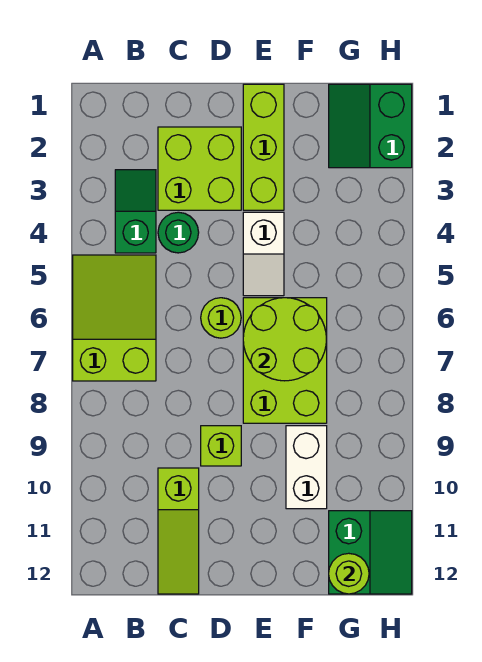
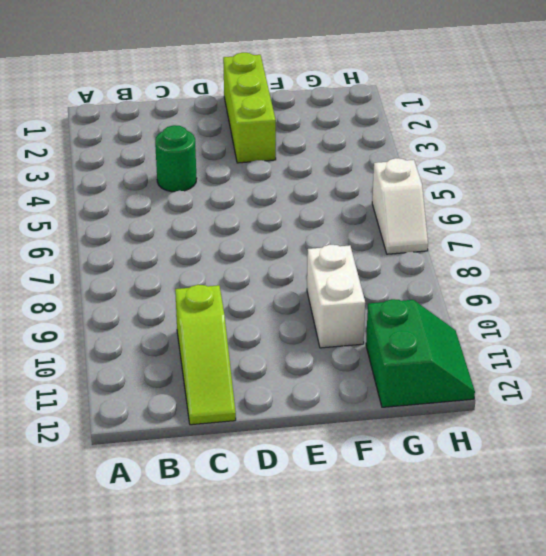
white slope H6:H7 level 1 top 6 -> white slope E4:E5 level 1 top 4
none -> lime slope A5:B7 level 1 top 7
none -> green slope B3:B4 level 1 top 4
none -> lime brick C2:D3 level 1

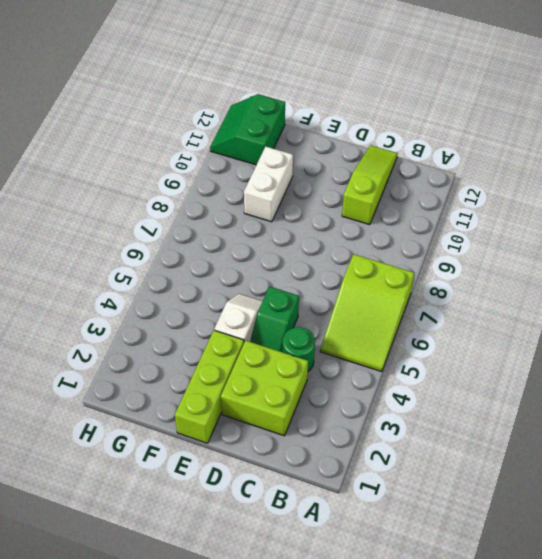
green slope D4:D5 level 1 top 5 -> green slope B3:B4 level 1 top 4
none -> lime round brick D6 level 1
none -> lime brick D9 level 1
none -> lime brick E6:F8 level 1

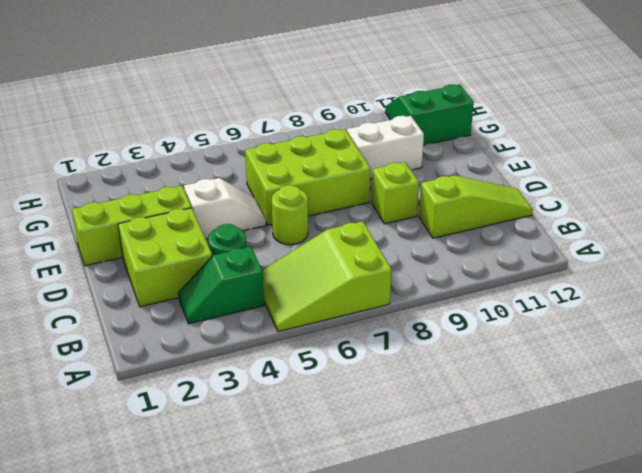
none -> green slope G1:H2 level 1 top H
none -> lime round brick E6:F7 level 2
none -> lime round brick G12 level 2

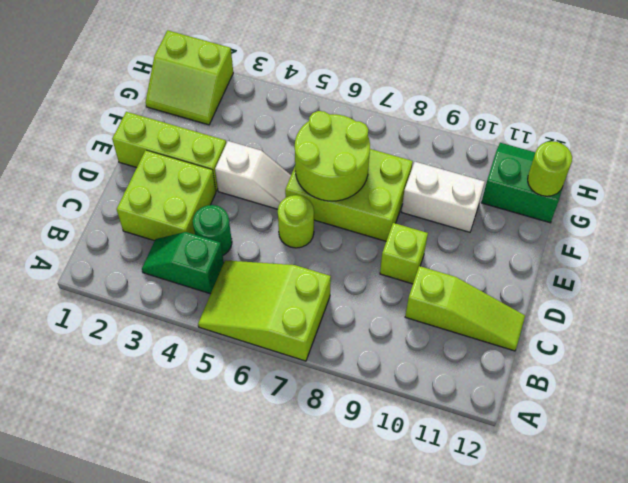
lime slope G1:H2 level 1 top H -> green slope G1:H2 level 1 top H

